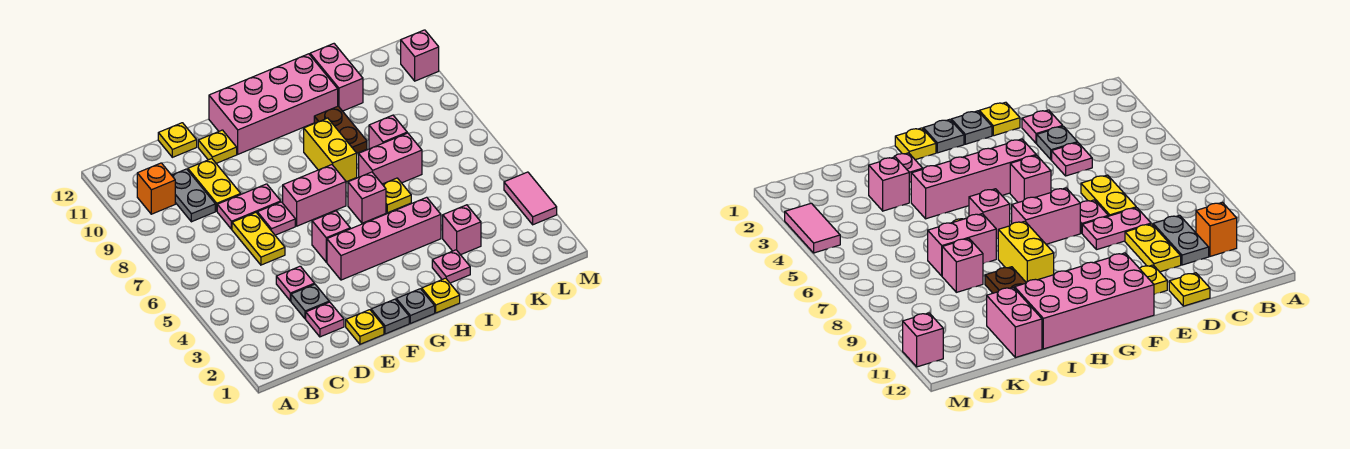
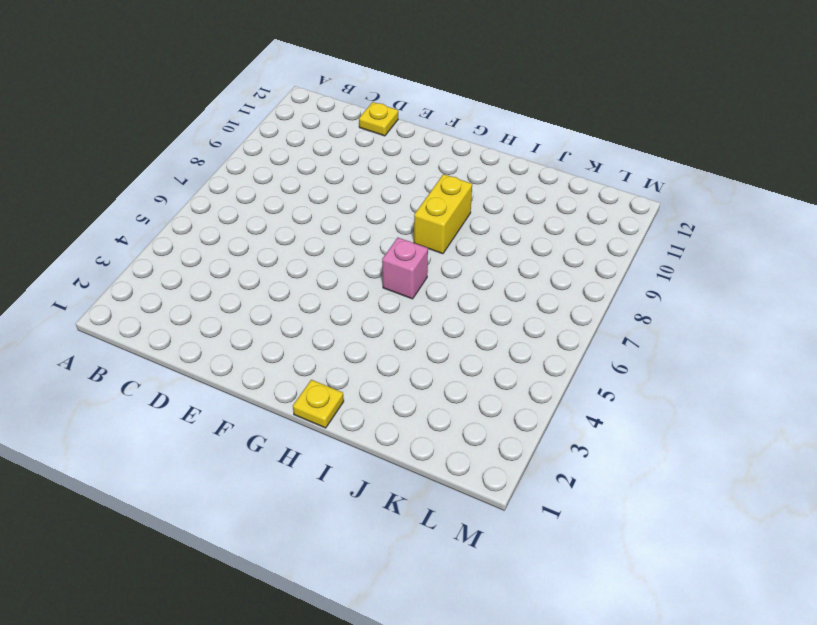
none -> orange brick B10 level 1
none -> grey plate C9:C10 level 1
none -> pink plate D2 level 1
none -> grey plate D3 level 1

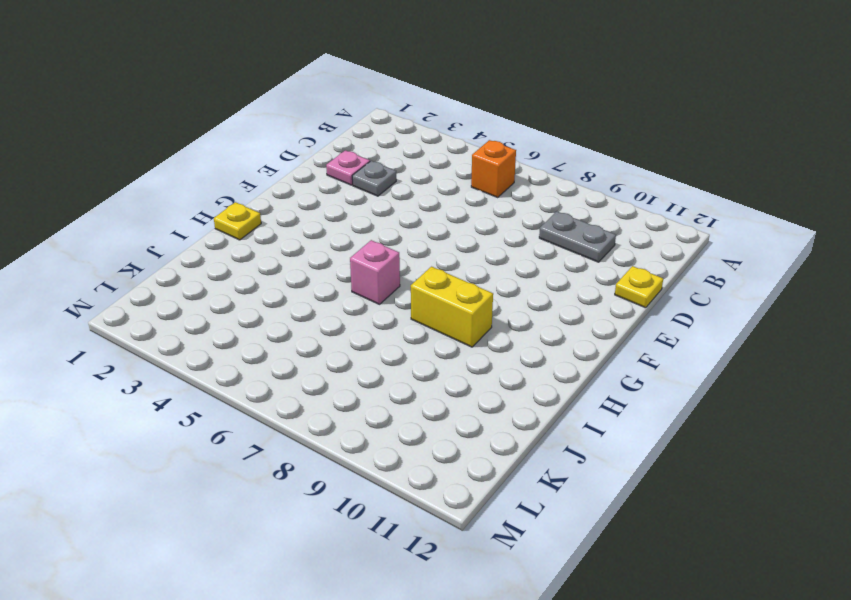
orange brick B6 level 1 -> orange brick B10 level 1
none -> pink plate D4 level 1
none -> yellow plate D6:D7 level 1
none -> pink plate D8:E8 level 1
none -> yellow plate D9:D10 level 1

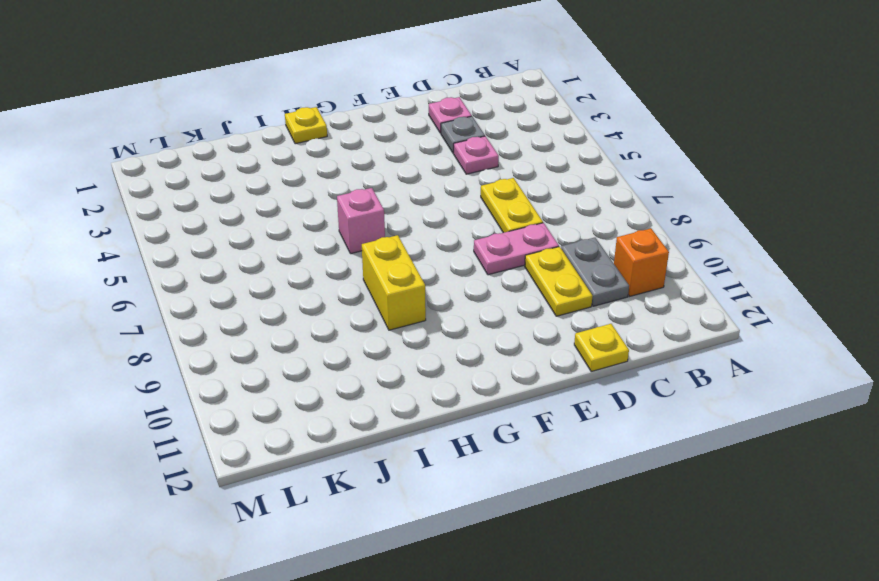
none -> yellow plate E1 level 1
none -> pink plate E7 level 1
none -> yellow plate E11 level 1
none -> grey plate F1 level 1

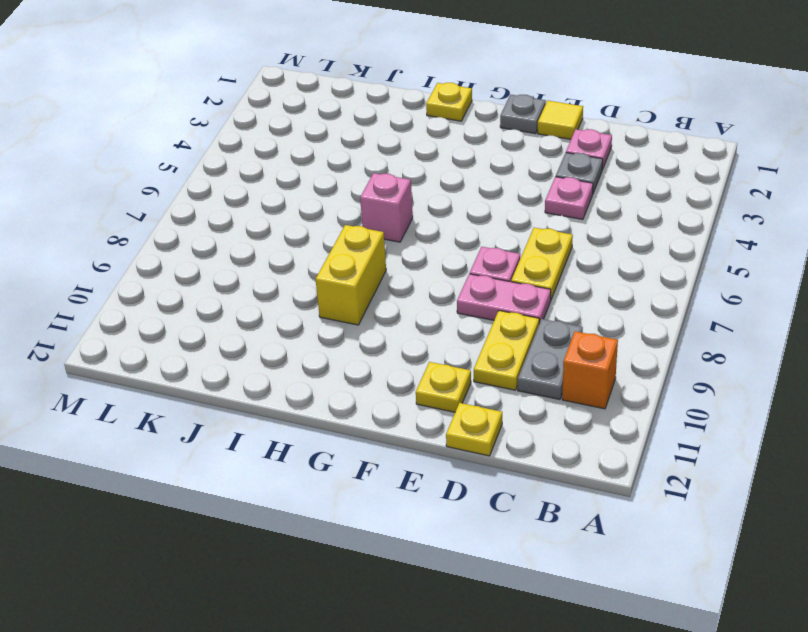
yellow tile E1 level 1 -> yellow plate E1 level 1
none -> pink brick F4:I4 level 1
none -> pink brick F5 level 1
none -> pink brick F7:G7 level 1
none -> pink brick F11:I12 level 1

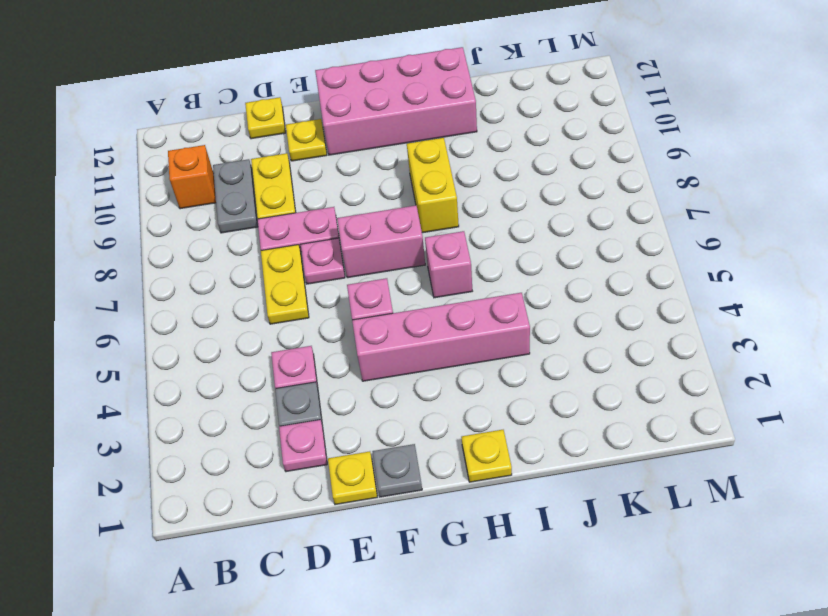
none -> grey plate G1 level 1
none -> pink plate I2 level 1
none -> yellow plate I6 level 1
none -> pink brick I7:J7 level 1

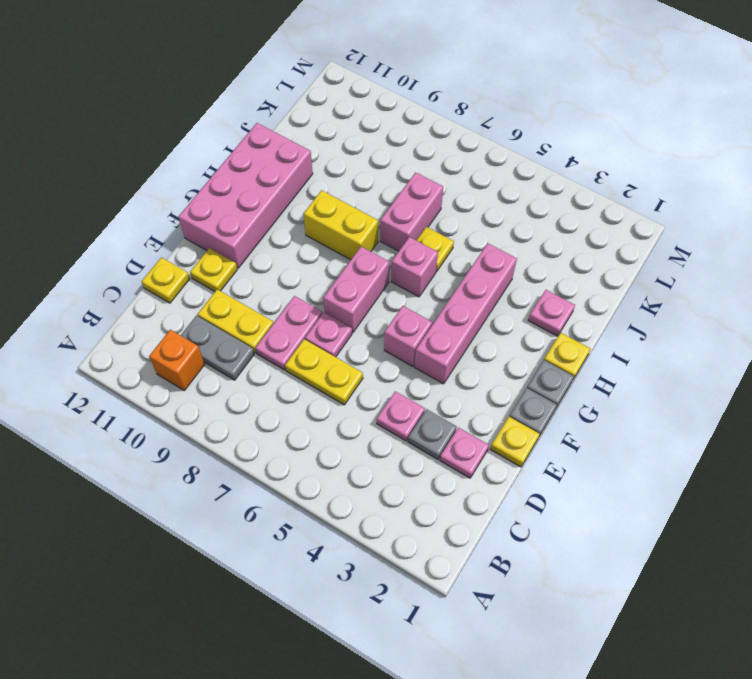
none -> brown plate I9:I10 level 1
none -> pink brick J3 level 1
none -> pink brick J8 level 1
none -> pink brick J11:J12 level 1

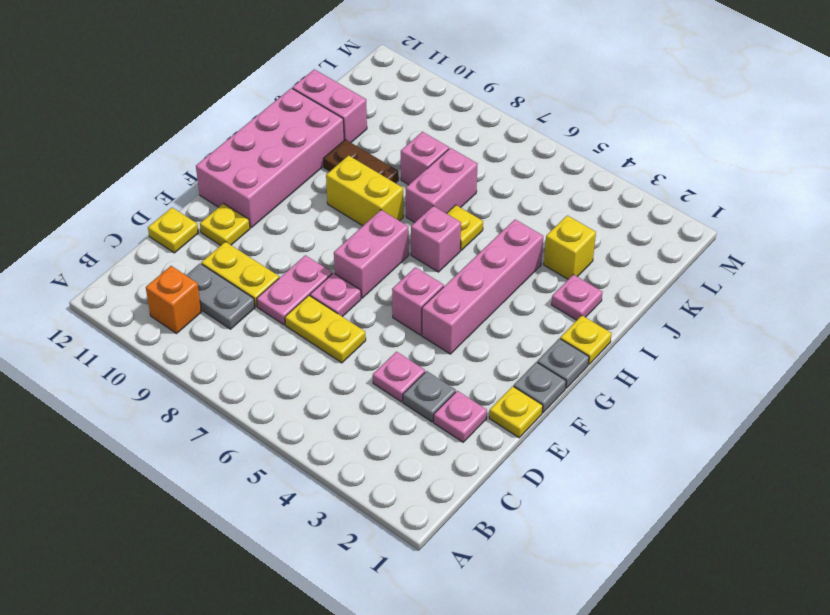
yellow brick J3 level 1 -> pink brick J3 level 1
none -> pink tile M3:M4 level 1
none -> pink brick M11 level 1

